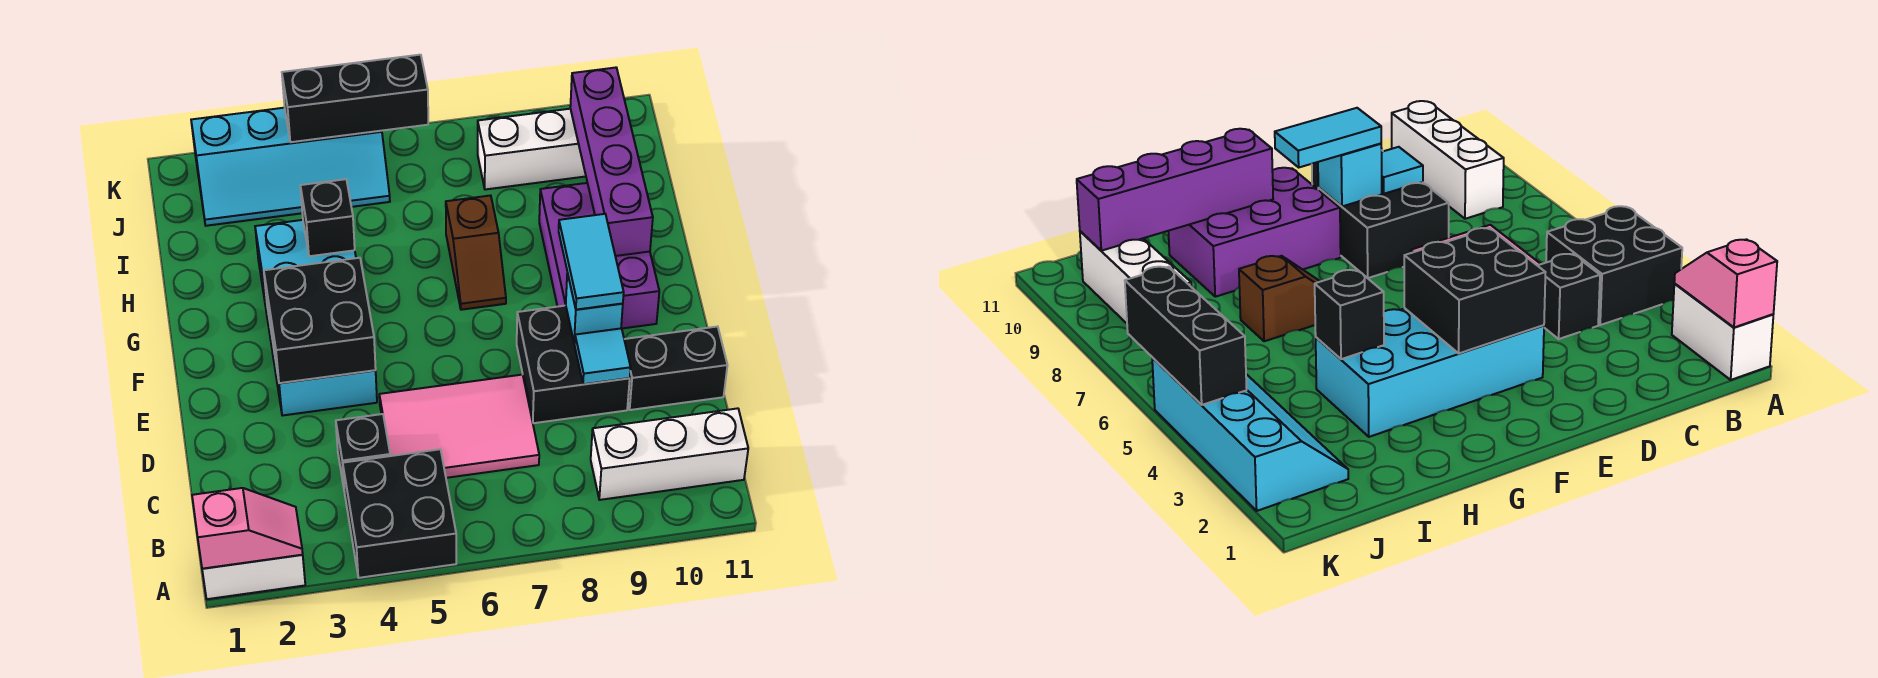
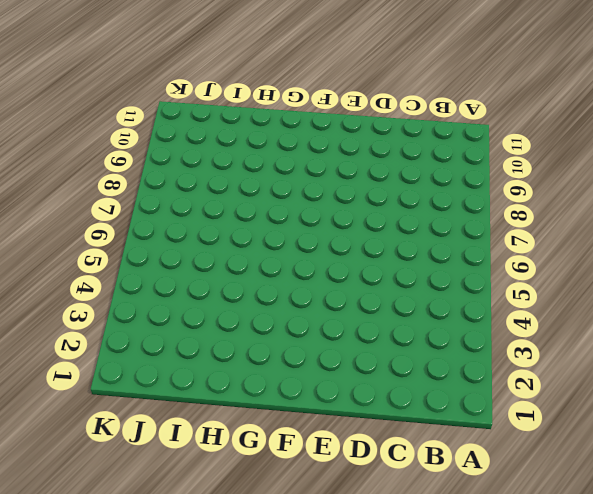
none -> white brick A1:A2 level 1
none -> black brick A4:B5 level 1
none -> white brick B9:B11 level 1

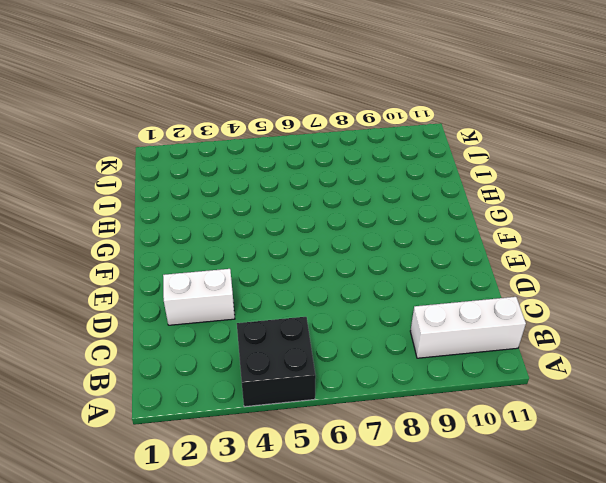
white brick D2:D3 level 1 -> white brick A1:A2 level 1
none -> black brick C4 level 1
none -> pink tile C5:D7 level 1
none -> black brick D8:E9 level 1

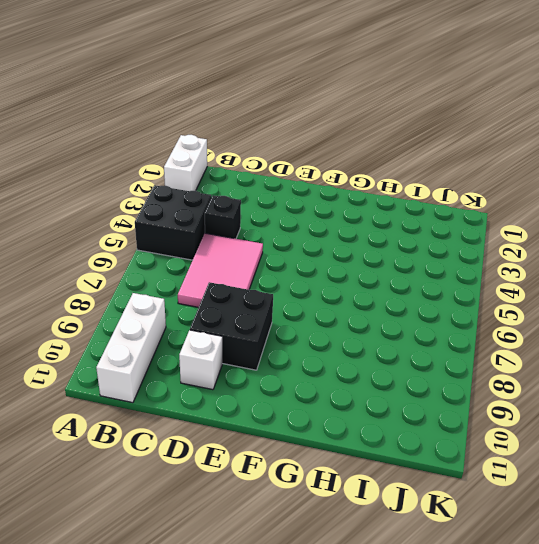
white brick D10 level 1 -> black brick D10:D11 level 1
none -> cyan brick E3:H4 level 1
none -> purple brick F9:H10 level 1
none -> brown slope G7:H7 level 1 top H

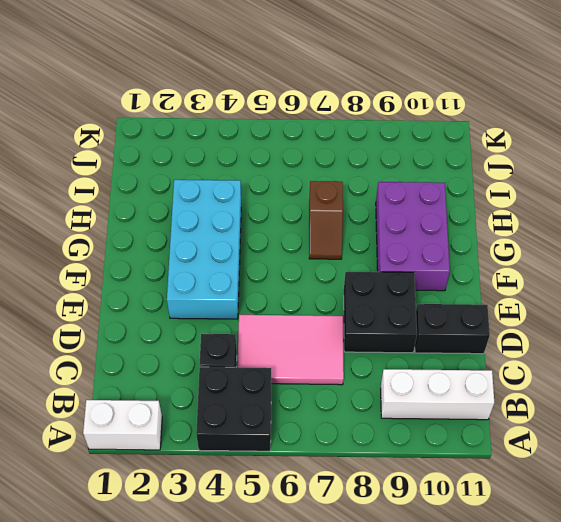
none -> cyan slope J2:K5 level 1 top K
none -> white brick J8:J10 level 1
none -> pink slope A1:A2 level 2 top 1

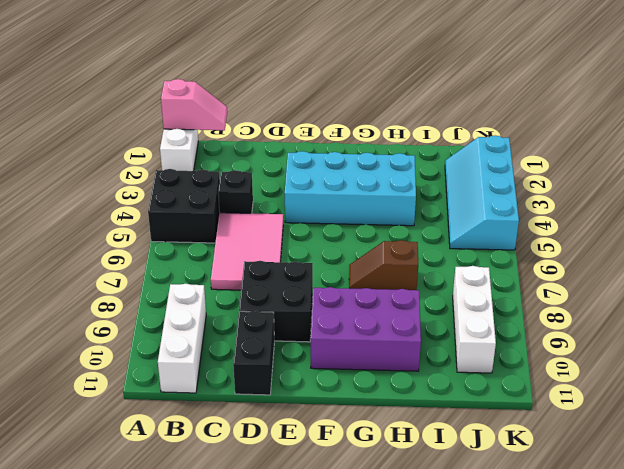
pink slope A1:B1 level 2 top A -> pink slope A1:A2 level 2 top 1
none -> cyan tile D9 level 2
none -> black brick E3:F4 level 2
none -> cyan brick E9 level 2

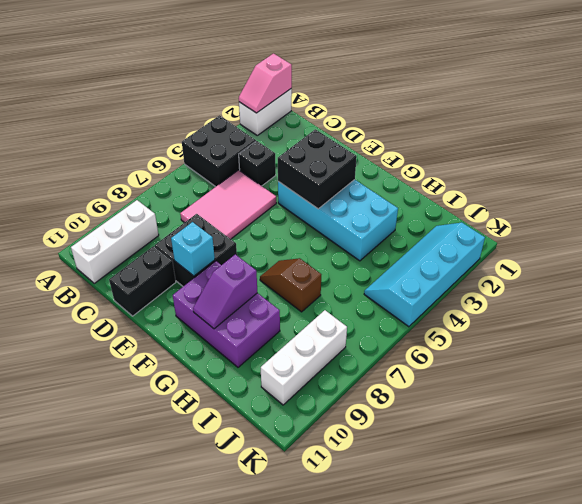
purple slope G9:G10 level 2 top 9 -> purple brick G10:J10 level 2
none -> cyan tile D9 level 2
none -> black brick H4 level 2
none -> black brick K4:K6 level 2

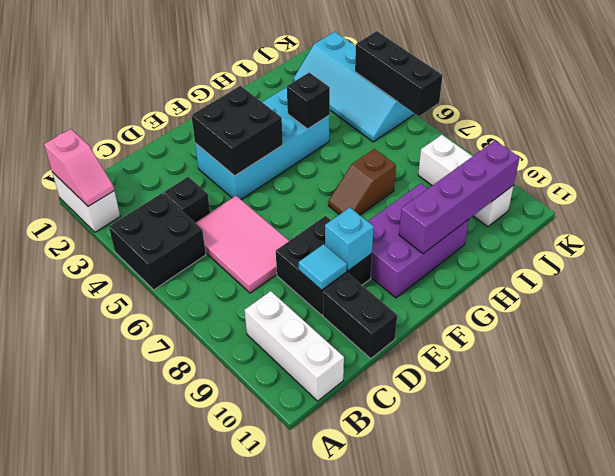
none -> cyan tile E9:F9 level 3

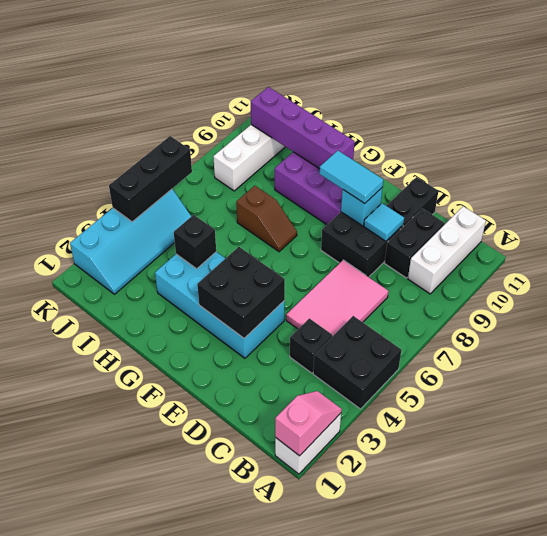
black brick C9:C10 level 1 -> none

